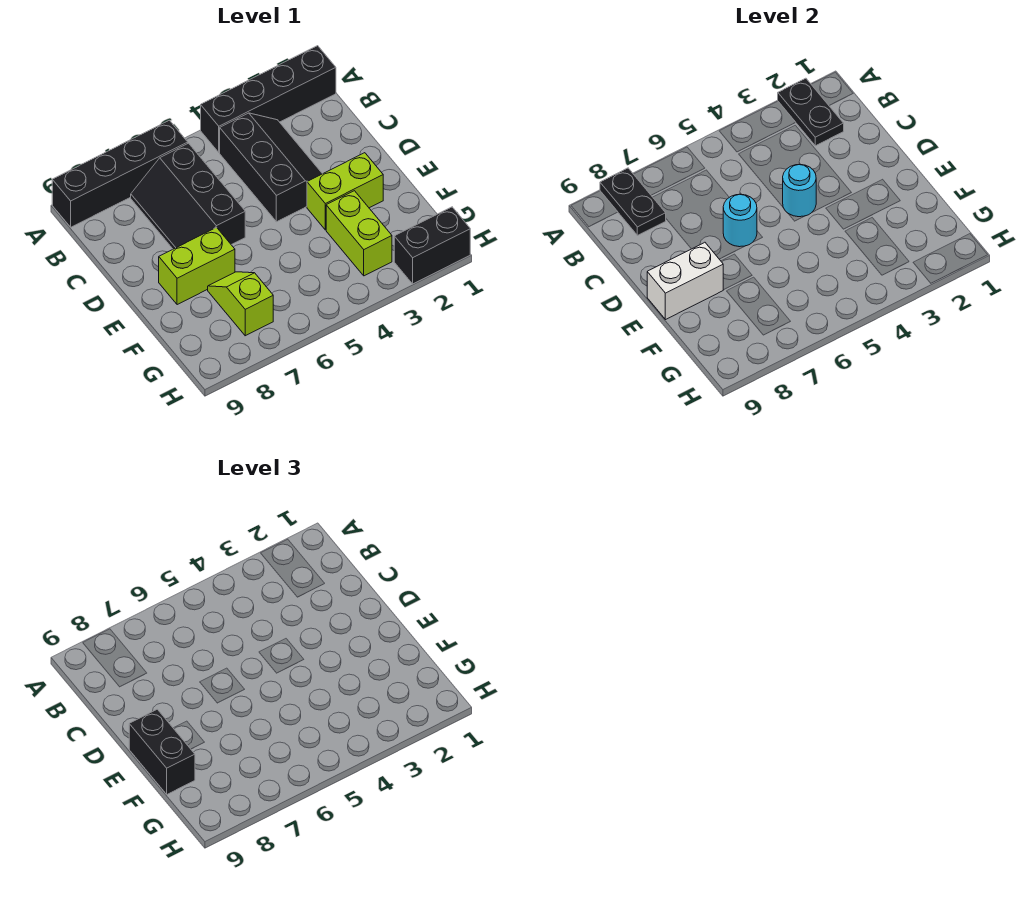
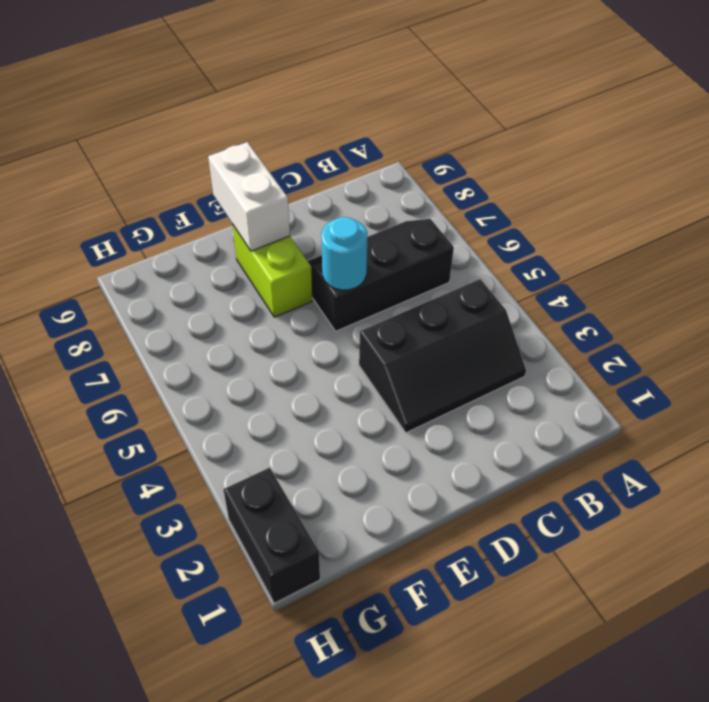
none -> black brick A1:A4 level 1
none -> black brick A6:A9 level 1
none -> lime brick E2:E3 level 1

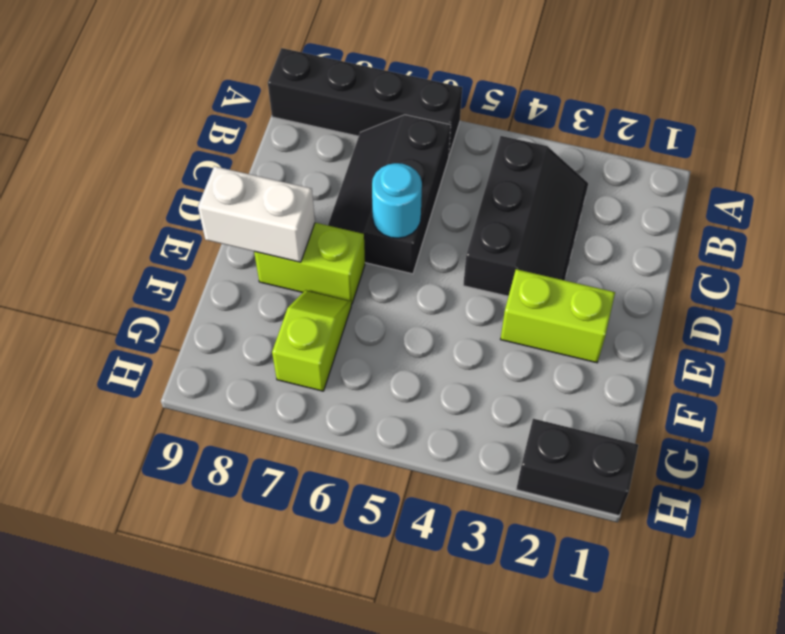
none -> black brick A1:A4 level 1
none -> lime brick F3:G3 level 1
none -> black plate A2:B2 level 2

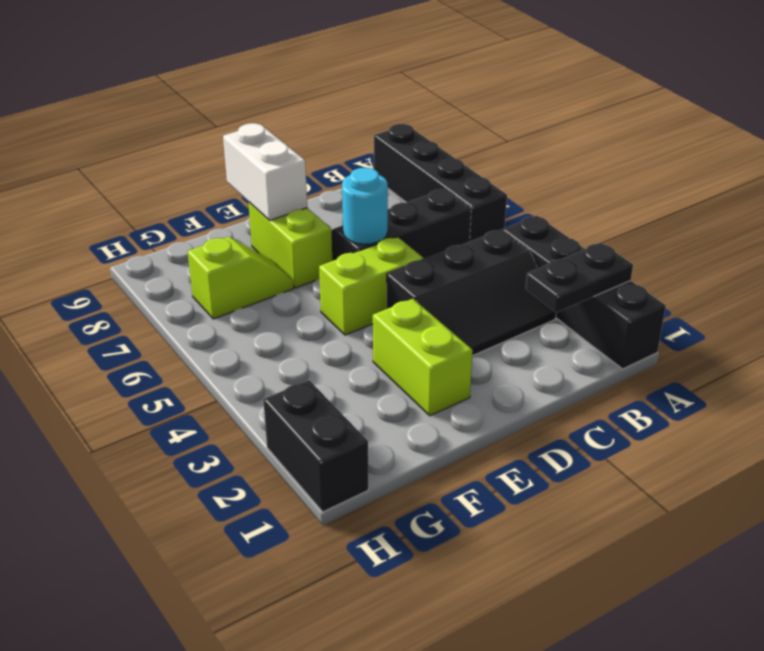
lime brick D5:E5 level 1 -> lime brick F3:G3 level 1
none -> black plate A8:B8 level 2
none -> cyan round brick D4 level 2
none -> black brick E9:F9 level 3

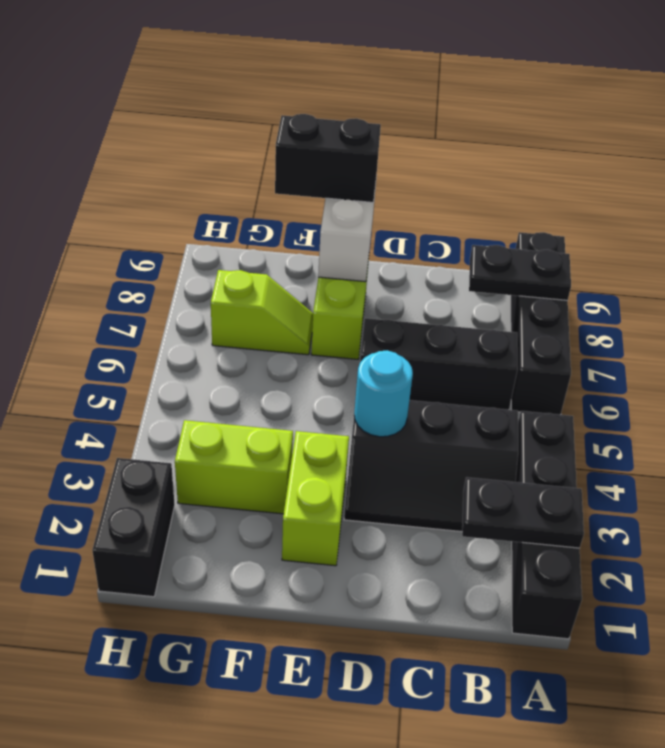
none -> cyan round brick D6 level 2

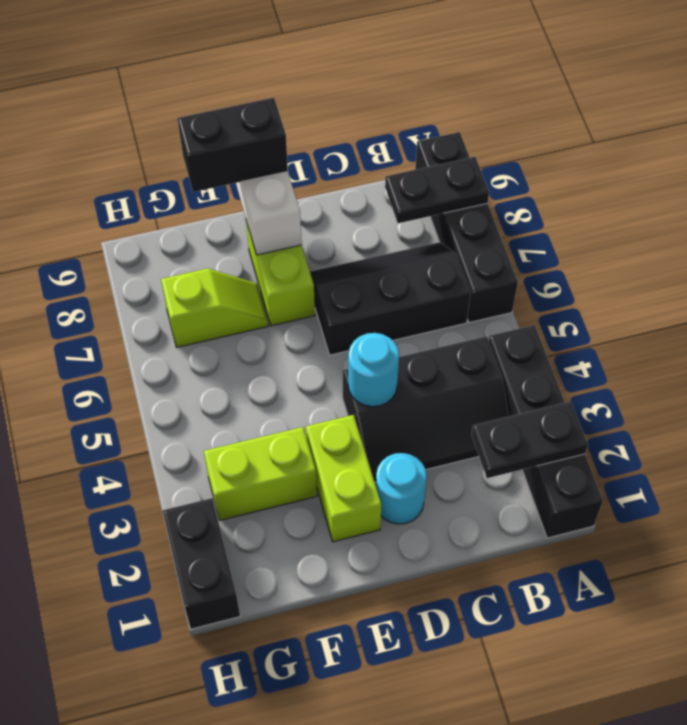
cyan round brick D2 level 1 -> cyan round brick D6 level 2

